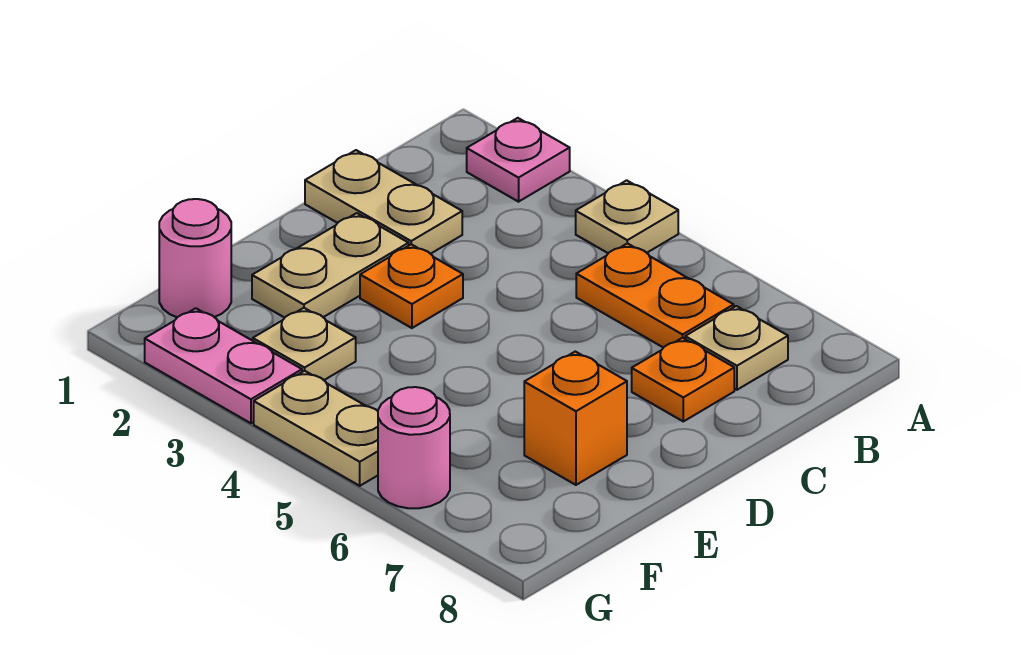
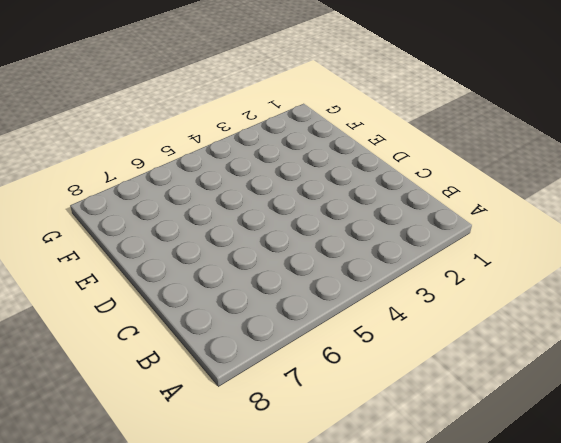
none -> pink plate A2 level 1
none -> tan plate A4 level 1
none -> orange plate B5:B6 level 1

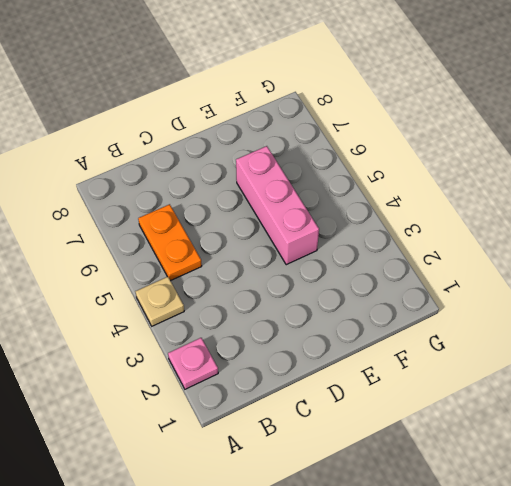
pink brick E4:E6 level 1 -> none
none -> tan plate B7 level 1
none -> tan plate C1:C2 level 1
none -> orange plate C7 level 1

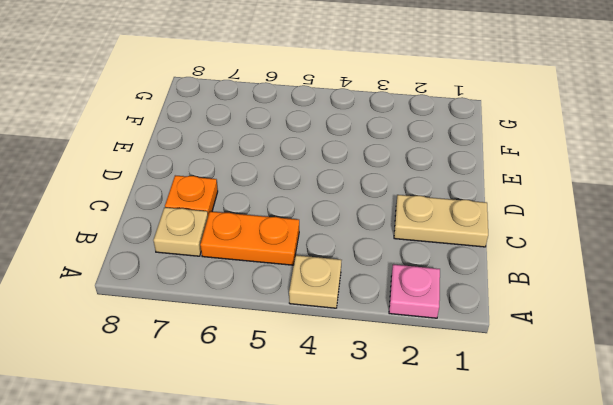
none -> tan plate D2:E2 level 1
none -> orange plate D3 level 1
none -> orange brick E7 level 1

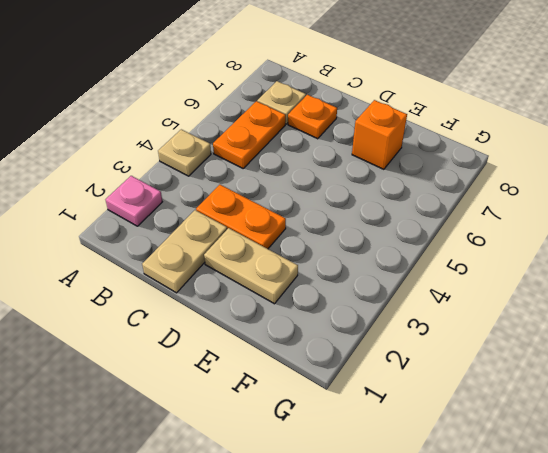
orange plate C3:D3 level 1 -> orange plate D3 level 1
none -> pink round brick F1 level 1
none -> tan plate F3 level 1
none -> pink plate G2:G3 level 1

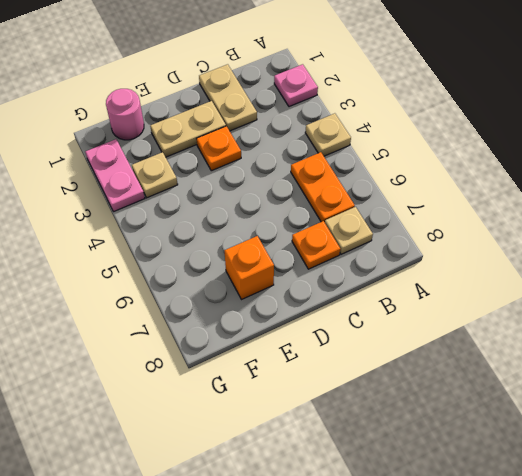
none -> tan plate G4:G5 level 1
none -> pink round brick G6 level 1

